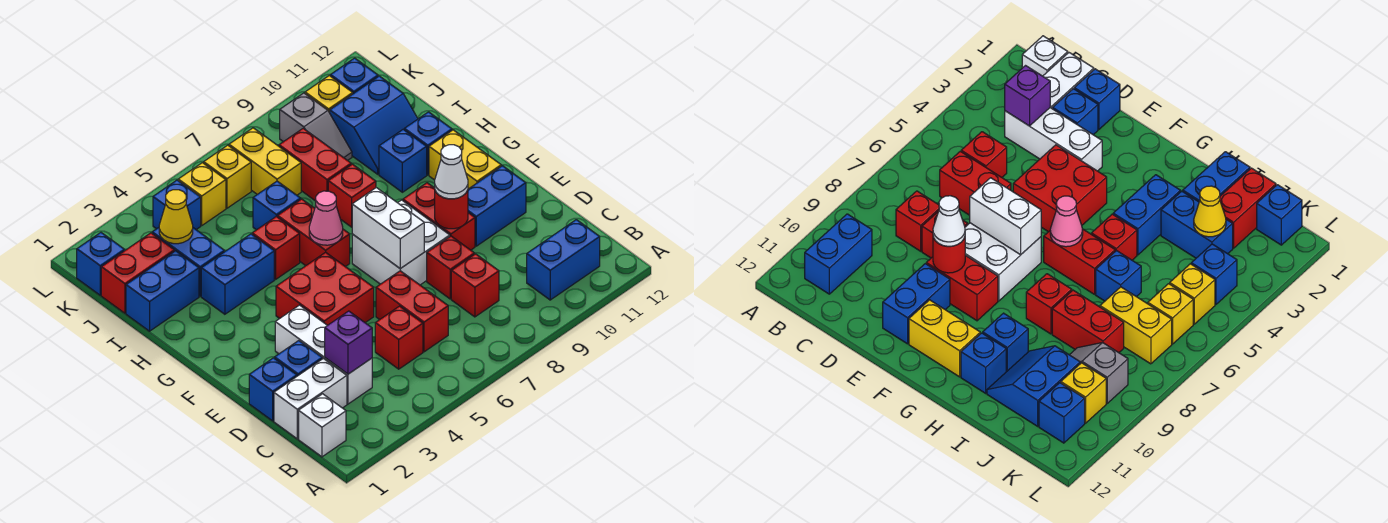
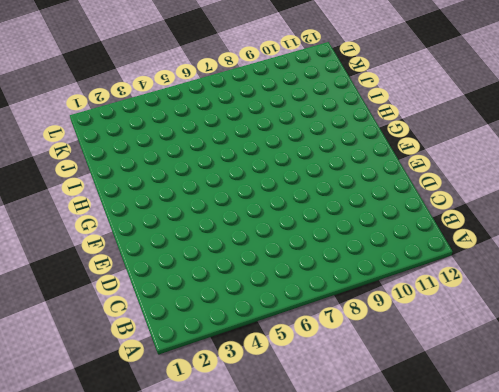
none -> white brick B1 level 1
none -> blue brick B10:B11 level 1
none -> white brick C1:C2 level 1
none -> white brick C3:E3 level 1

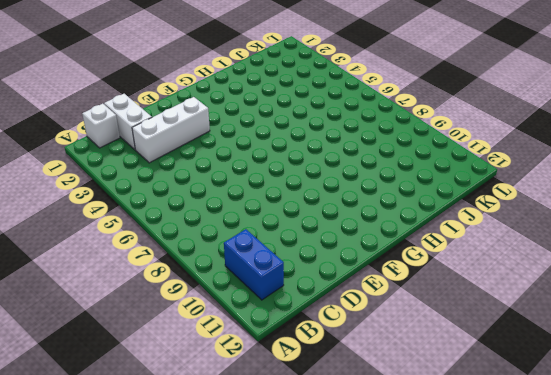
none -> red brick C5 level 1
none -> red brick C6:D6 level 1
none -> red brick C8 level 1
none -> blue brick D1 level 1

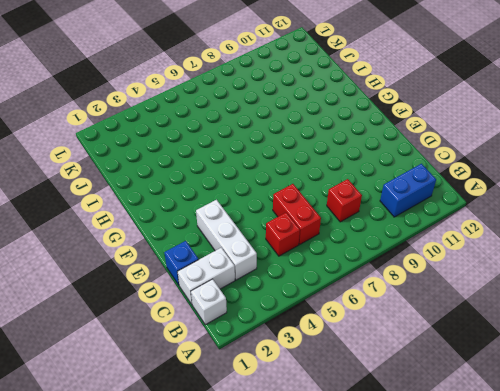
none -> blue brick D2 level 1
none -> red brick D8 level 1
none -> red brick E4:F5 level 1
none -> white brick E7:F8 level 1

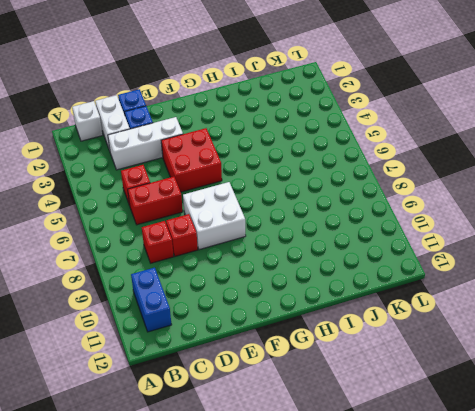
none -> red brick E9:F9 level 1
none -> blue brick E10:E11 level 1
none -> yellow brick F11:G11 level 1
none -> red brick G6:H6 level 1

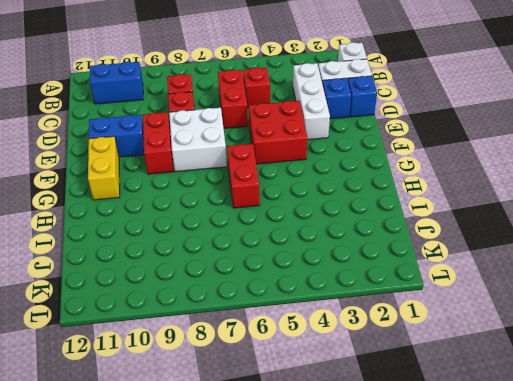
none -> blue brick H3:H4 level 1
none -> red brick H5 level 1
none -> red brick H8 level 1
none -> blue brick H10 level 1

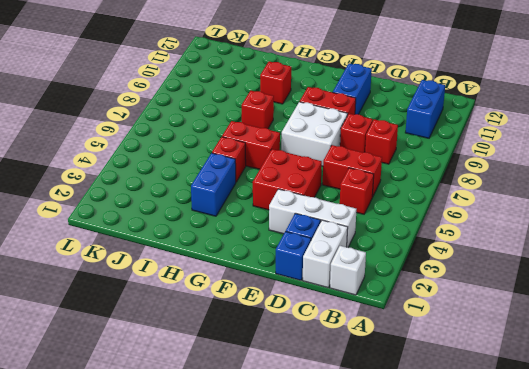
red brick H10 level 1 -> blue brick H10 level 1
none -> yellow brick F11:G11 level 1
none -> blue brick H11 level 1
none -> blue brick I1:I2 level 1
none -> blue brick I3:J3 level 1

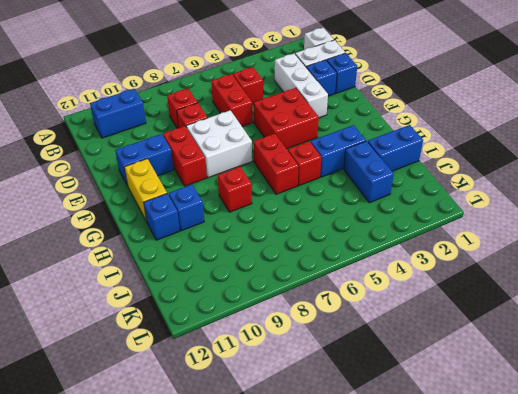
none -> blue brick I6 level 1
none -> red brick I8:J8 level 1
none -> blue slope I10:J11 level 1 top J
none -> red brick J1:J2 level 1

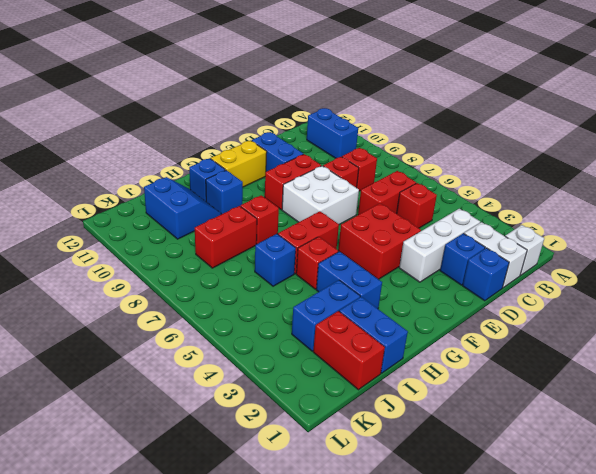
none -> yellow brick J7:K7 level 1
none -> grey slope J9:K9 level 1 top K
none -> blue brick K1 level 1
none -> blue brick K4 level 1

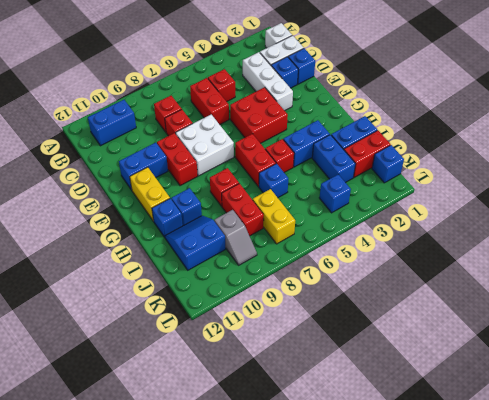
grey slope J9:K9 level 1 top J -> grey slope J9:K9 level 1 top K
none -> yellow brick K5 level 1
none -> yellow brick K6 level 1
none -> yellow brick K10 level 1
none -> blue brick K11 level 1

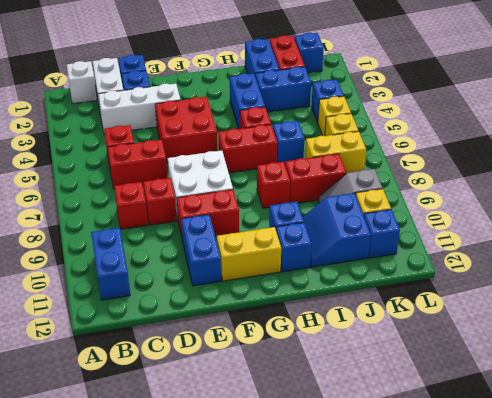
none -> purple brick C3 level 2
none -> white brick E7:F7 level 2
none -> red round brick E9 level 2
none -> pink cone G6 level 2

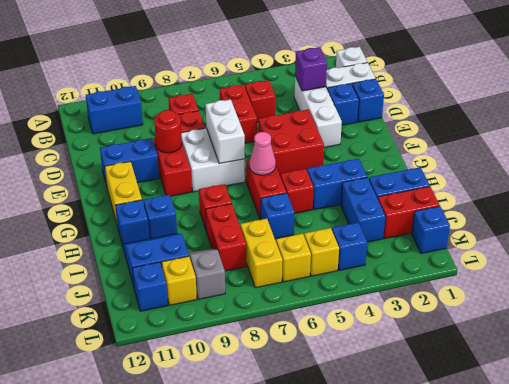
none -> yellow cone J3 level 2
none -> white cone E9 level 3

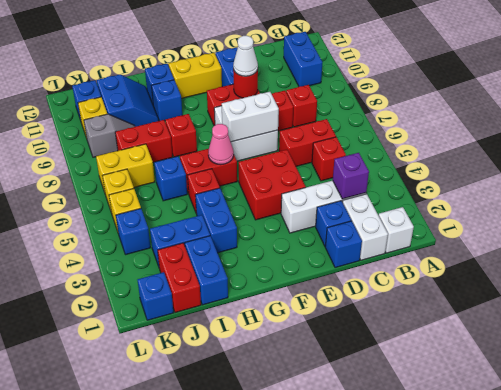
none -> yellow cone J3 level 2

